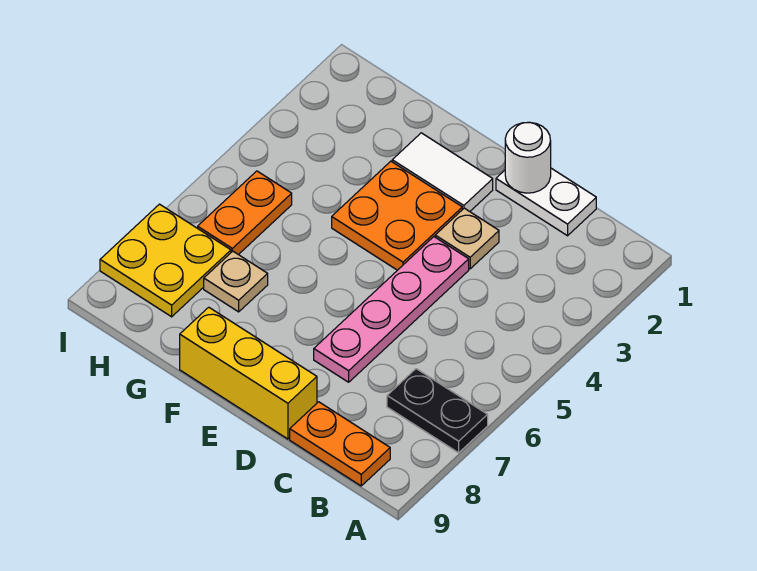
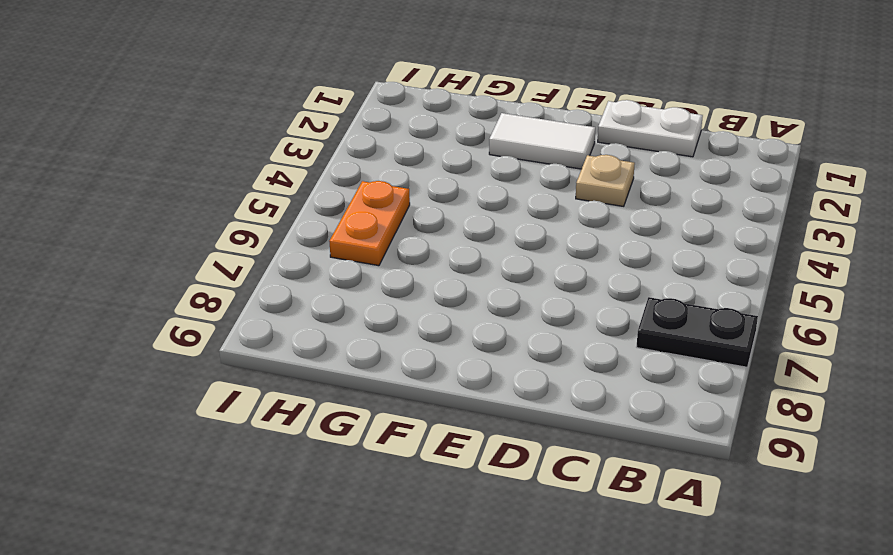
none -> orange plate B9:C9 level 1
none -> pink plate D4:D7 level 1
none -> yellow brick D9:F9 level 1

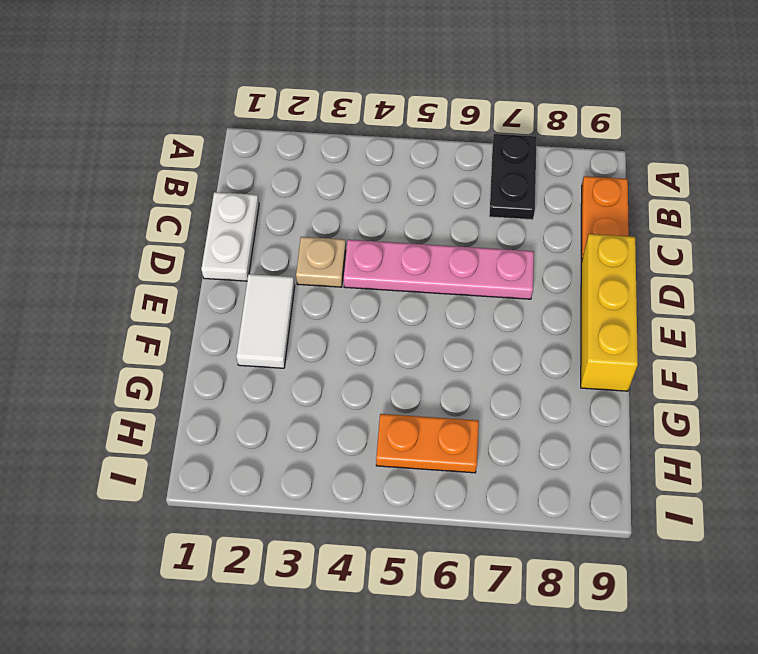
none -> orange plate E3:F4 level 1
none -> tan plate G7 level 1
none -> yellow plate H7:I8 level 1

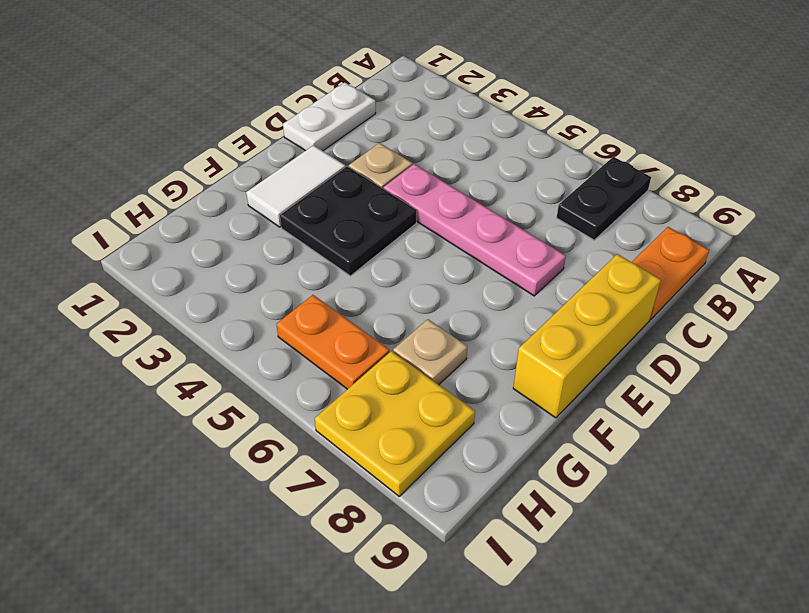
black plate E3:F4 level 1 -> orange plate E3:F4 level 1
none -> white round brick D1 level 2

